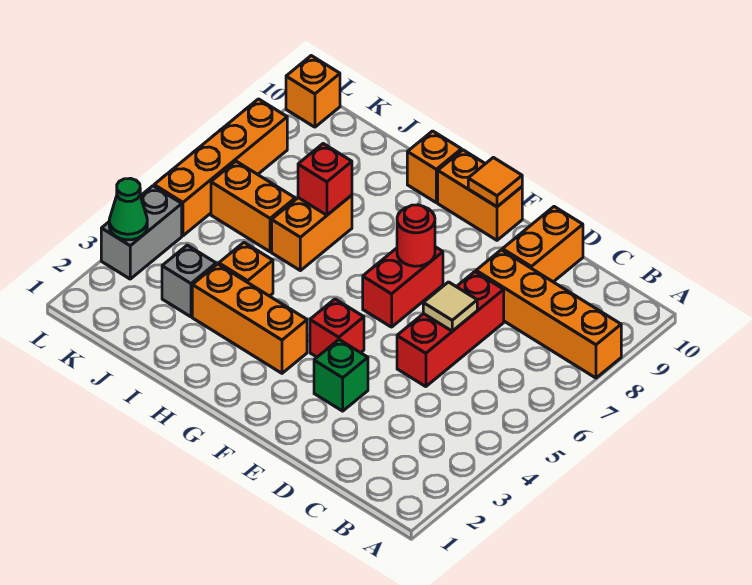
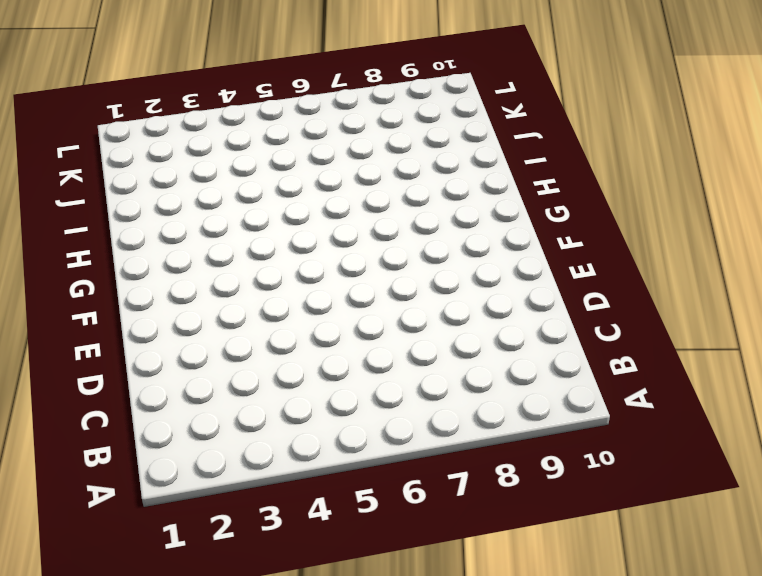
none -> orange brick A8:D8 level 1
none -> red brick D5:D7 level 1
none -> orange brick D9:D10 level 1

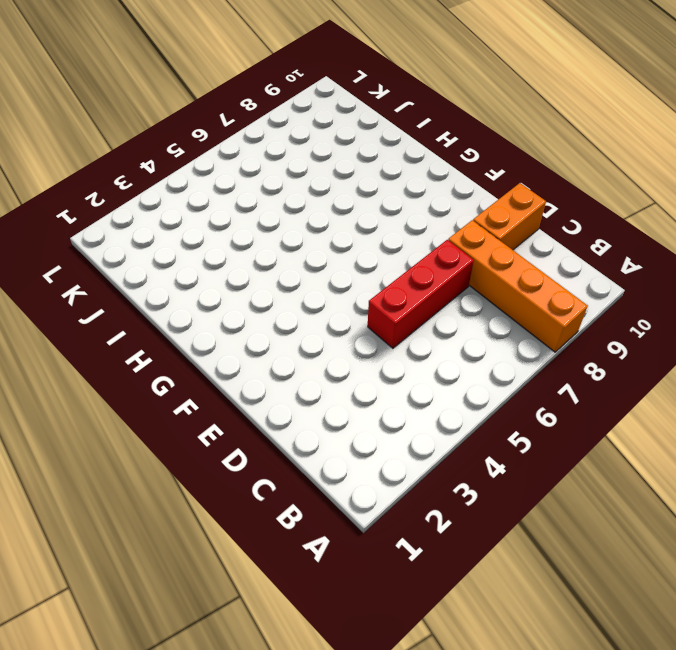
none -> green brick E3 level 1
none -> red brick F4 level 1
none -> red brick F6:F7 level 1

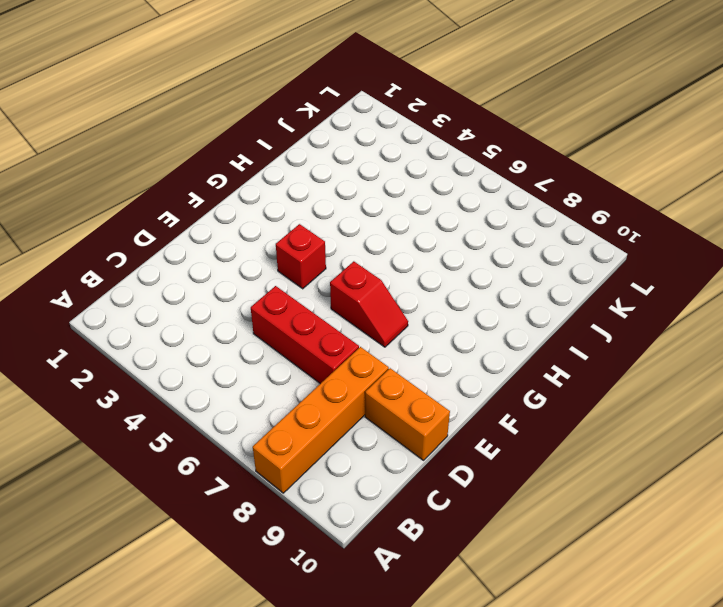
red slope F6:F7 level 1 top 6 -> red brick F6:F7 level 1
none -> green brick E3 level 1
none -> orange brick F10:G10 level 1
none -> orange brick G3:I3 level 1

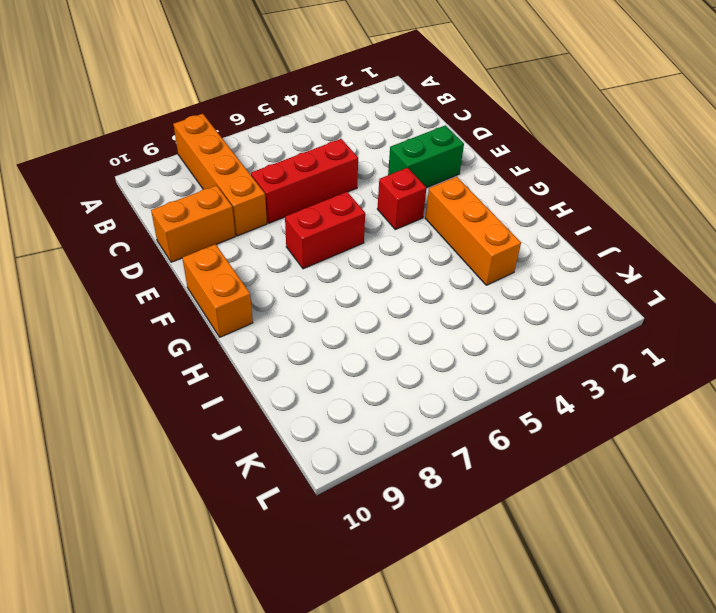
green brick E2:E3 level 1 -> green brick E3 level 1
none -> orange brick H10 level 1
none -> orange brick I4 level 1
none -> orange brick I6:I7 level 1

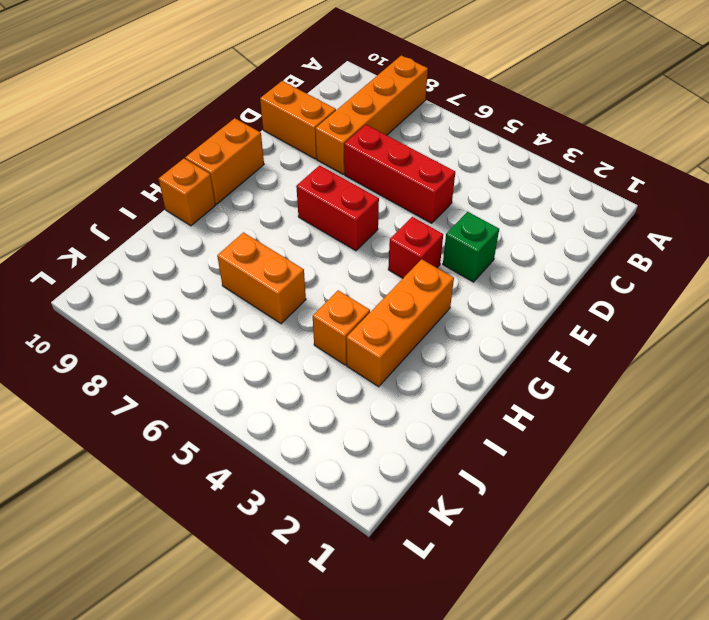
none -> grey brick J3 level 1
none -> orange brick J6:K6 level 1
none -> grey brick L3:L4 level 1

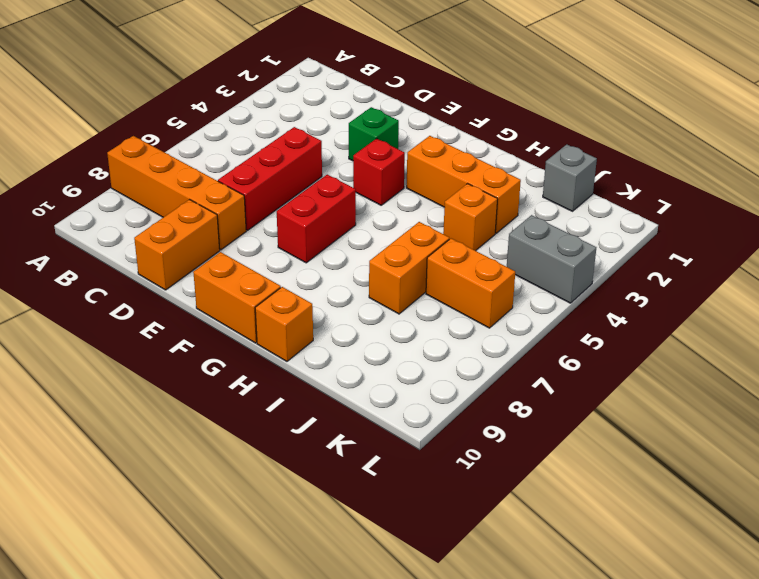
grey brick J1 level 1 -> grey brick J3 level 1
grey brick K4:L4 level 1 -> grey brick L3:L4 level 1
none -> orange brick L5:L8 level 1
none -> orange brick L10 level 1
none -> tan tile D6 level 2

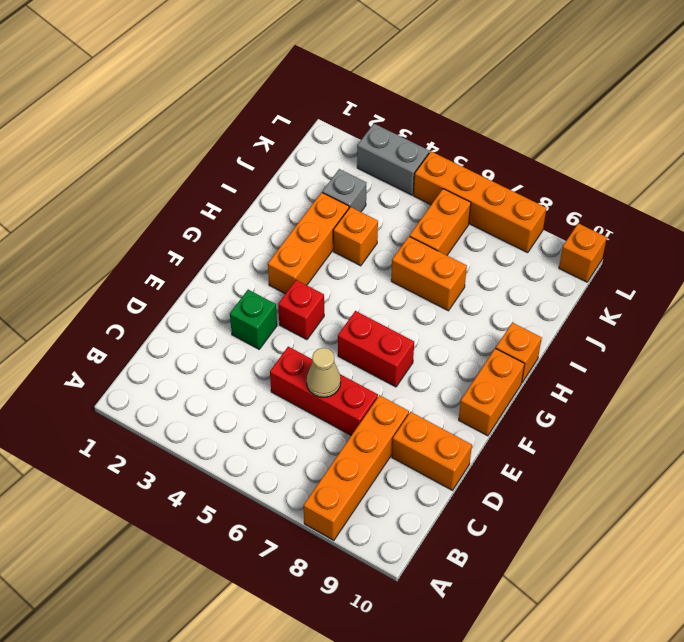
tan cone D6 level 2 -> tan tile D6 level 2
none -> red round brick F7 level 2
none -> orange tile F10 level 2
none -> red brick I7 level 2

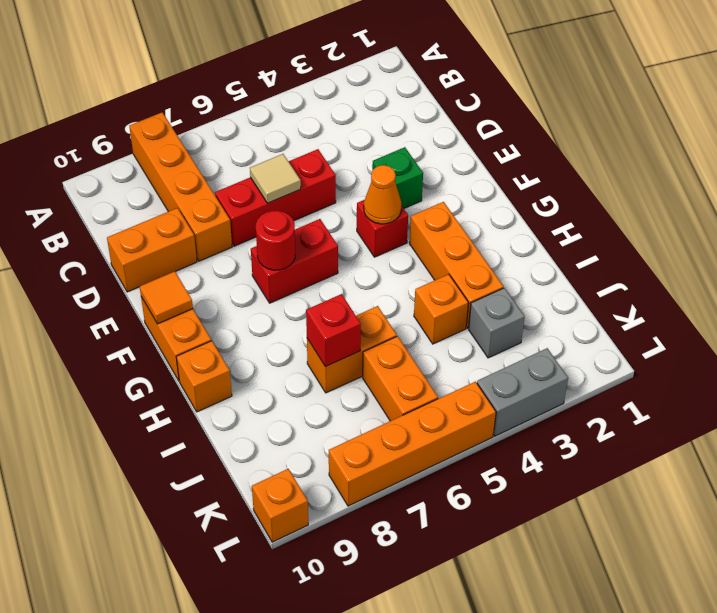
orange cone F4 level 2 -> none
none -> green cone L3 level 2

